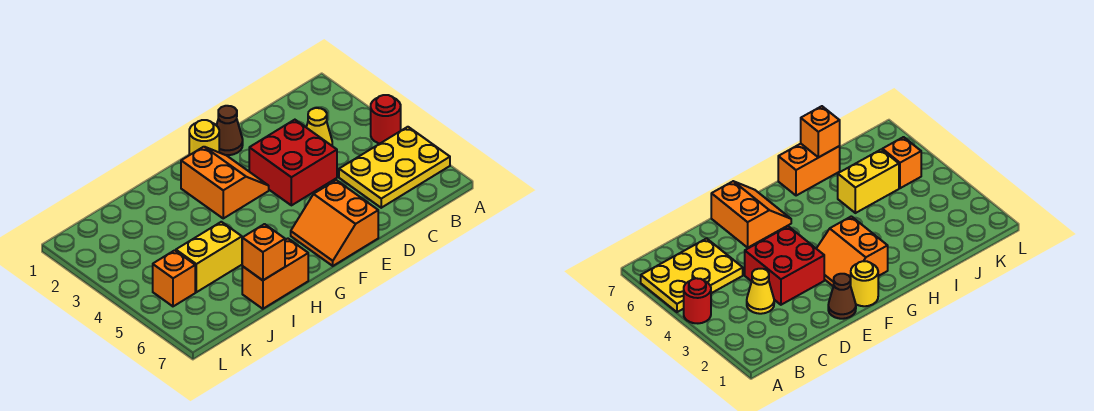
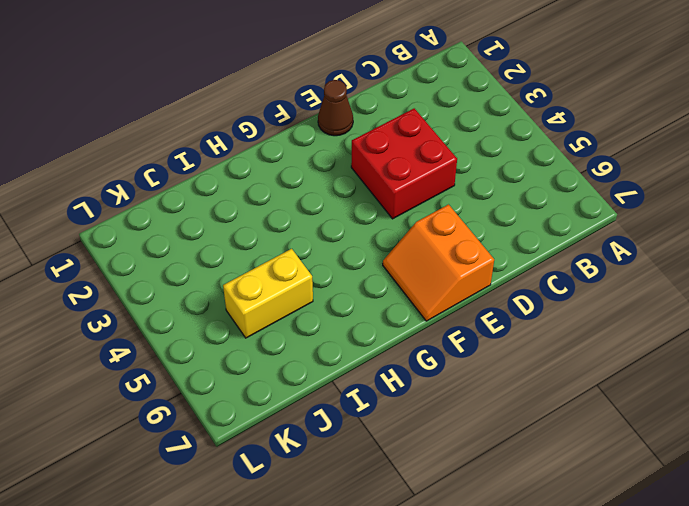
none -> red round brick A4 level 1
none -> yellow plate A5:C6 level 1
none -> yellow cone C3 level 1

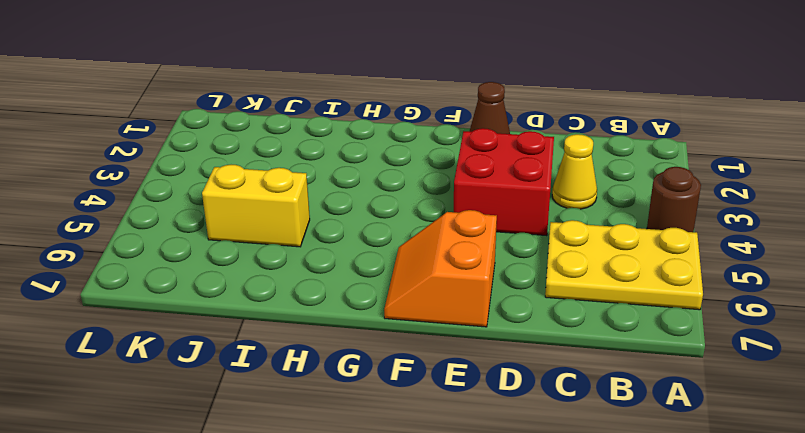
brown round brick A4 level 1 -> red round brick A4 level 1
none -> yellow round brick F1 level 1
none -> orange slope F2:G3 level 1 top G
none -> orange brick H7:I7 level 1

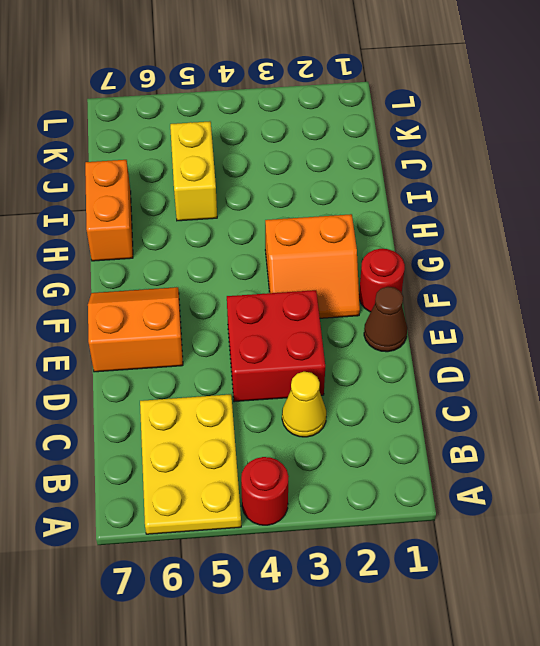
red round brick F1 level 1 -> yellow round brick F1 level 1
none -> orange brick K5 level 1
none -> orange brick I7 level 2

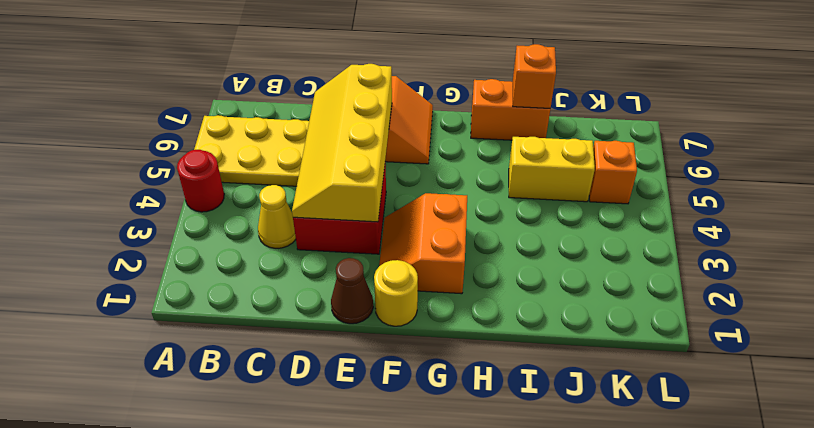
yellow slope D3:E6 level 2 top E -> none

